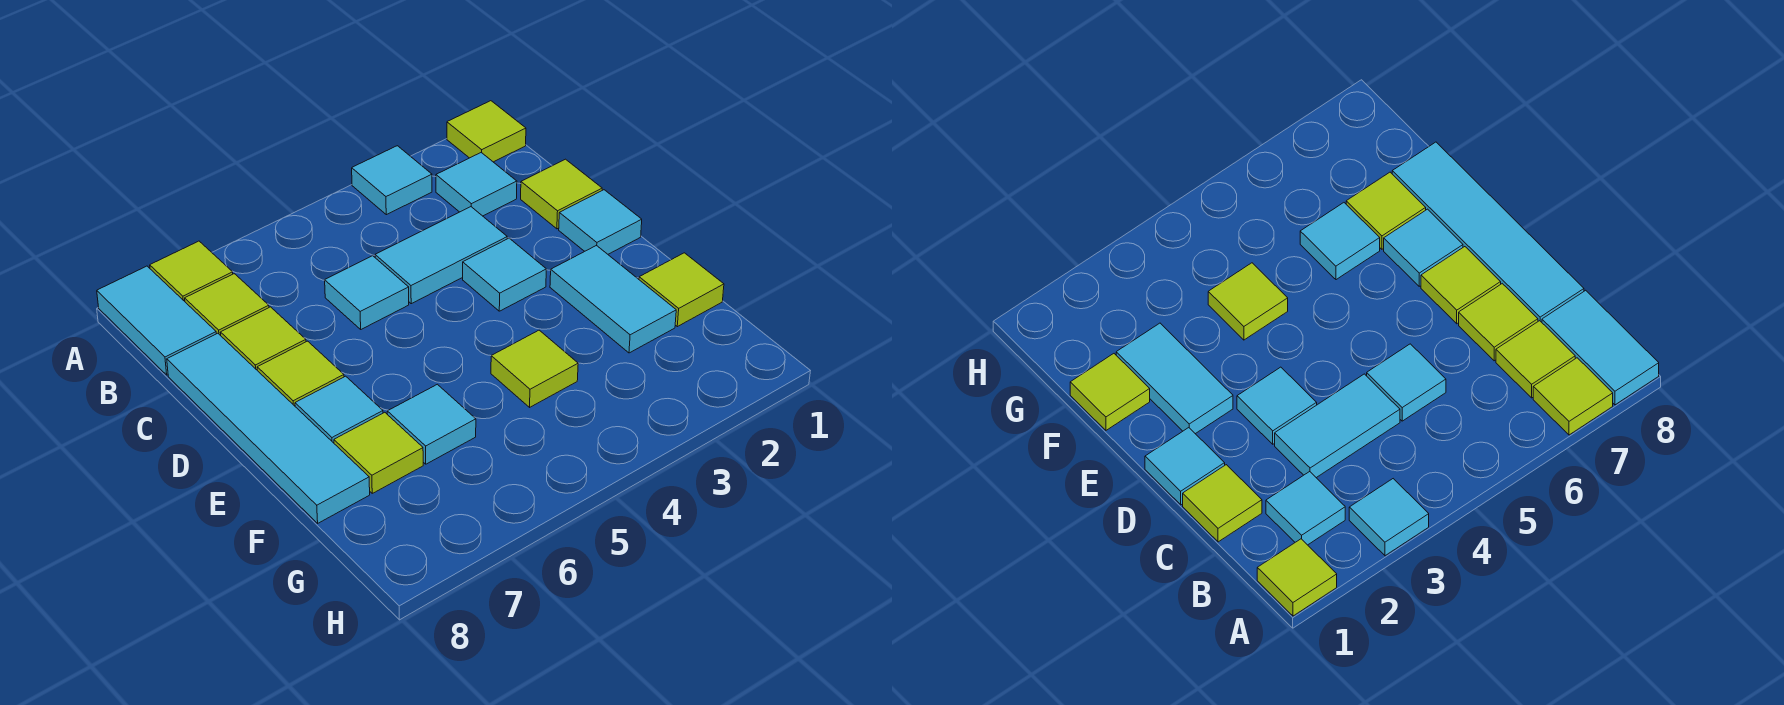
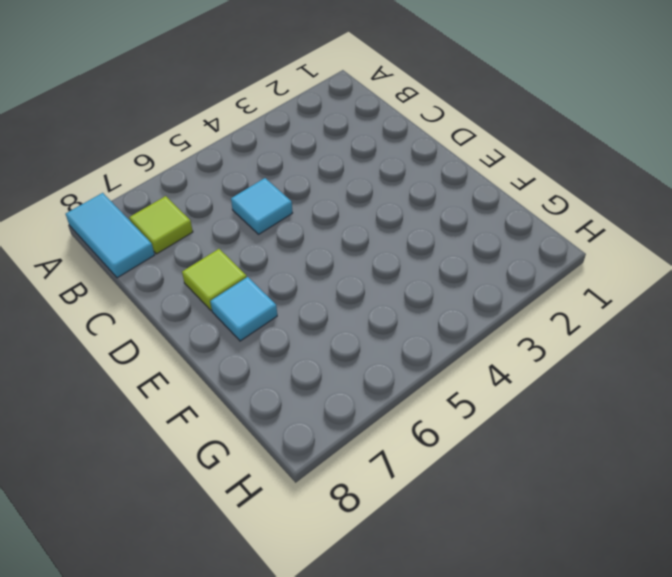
none -> lime tile A1 level 1
none -> cyan tile A3 level 1
none -> lime tile A7 level 1

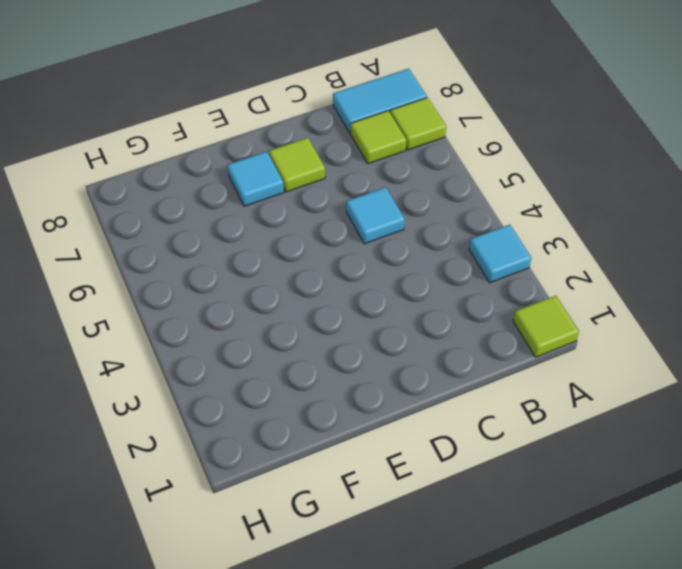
none -> cyan tile B2 level 1
none -> lime tile C1 level 1
none -> cyan tile C3:C4 level 1

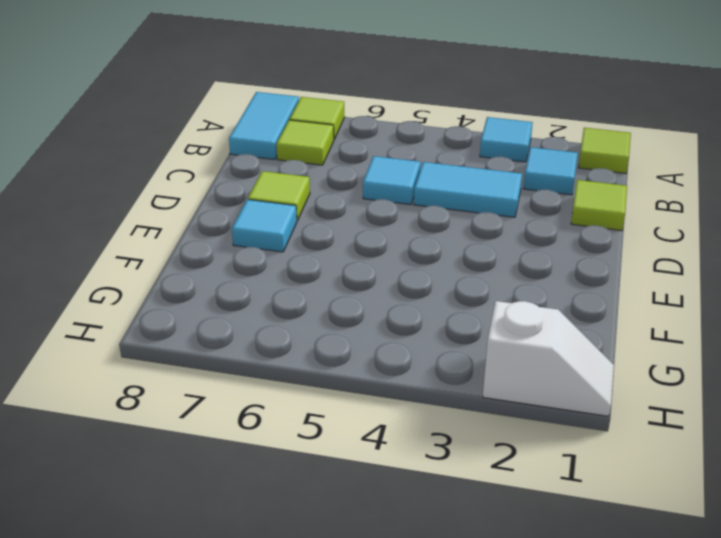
white slope H1:H2 level 1 top 2 -> none
none -> lime tile C7 level 1
none -> cyan tile C8:F8 level 1
none -> cyan tile D1 level 1

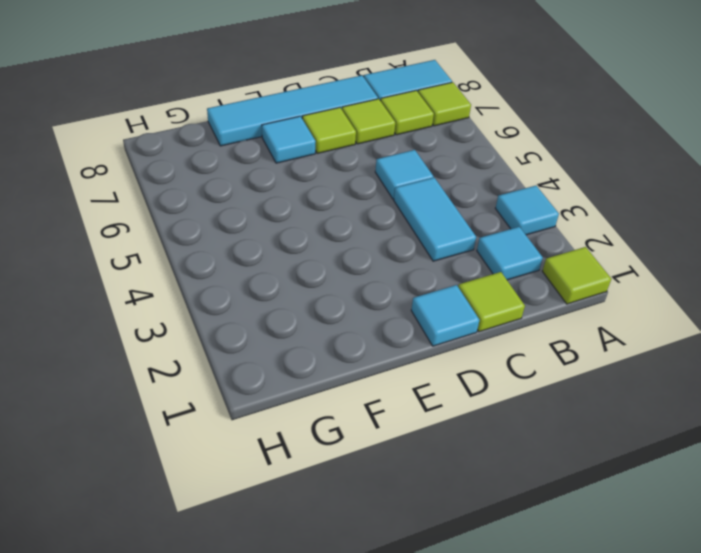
none -> cyan tile D3 level 1
none -> cyan tile E2:F2 level 1
none -> lime tile F1 level 1

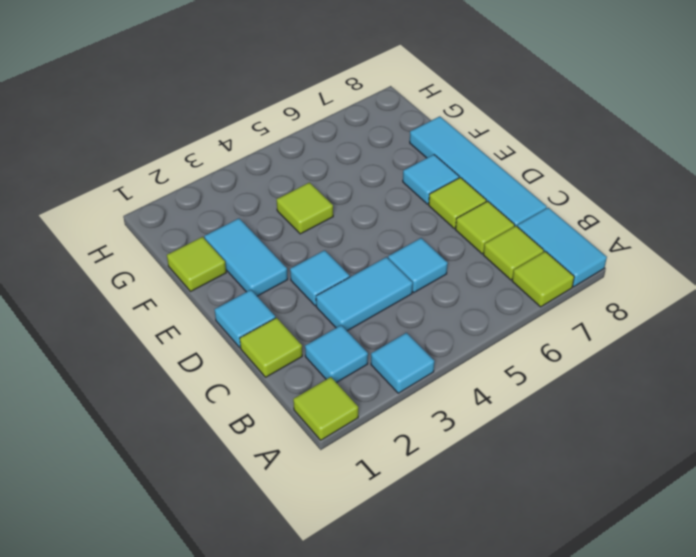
none -> cyan tile F6 level 1
none -> lime tile F7 level 1

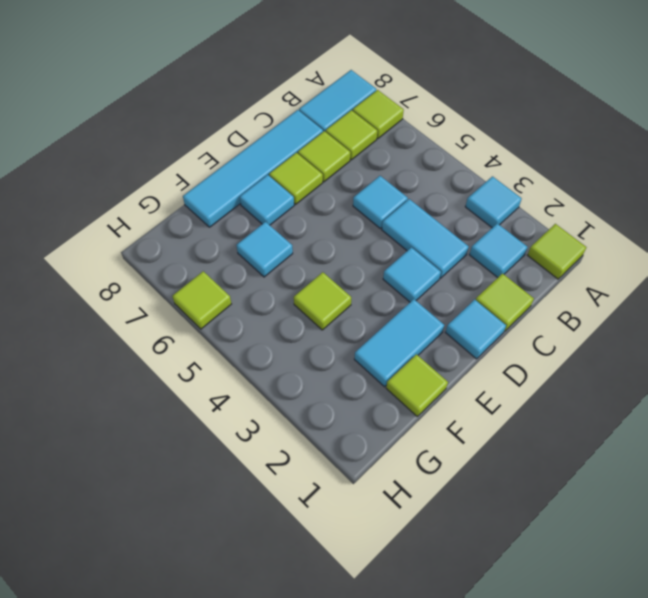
lime tile H6 level 1 -> lime tile F7 level 1

